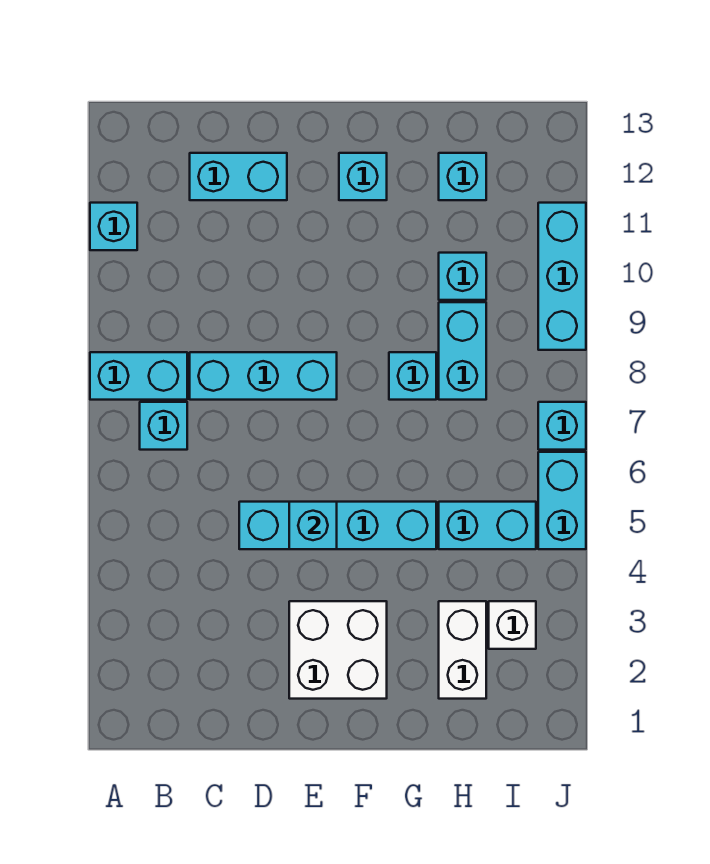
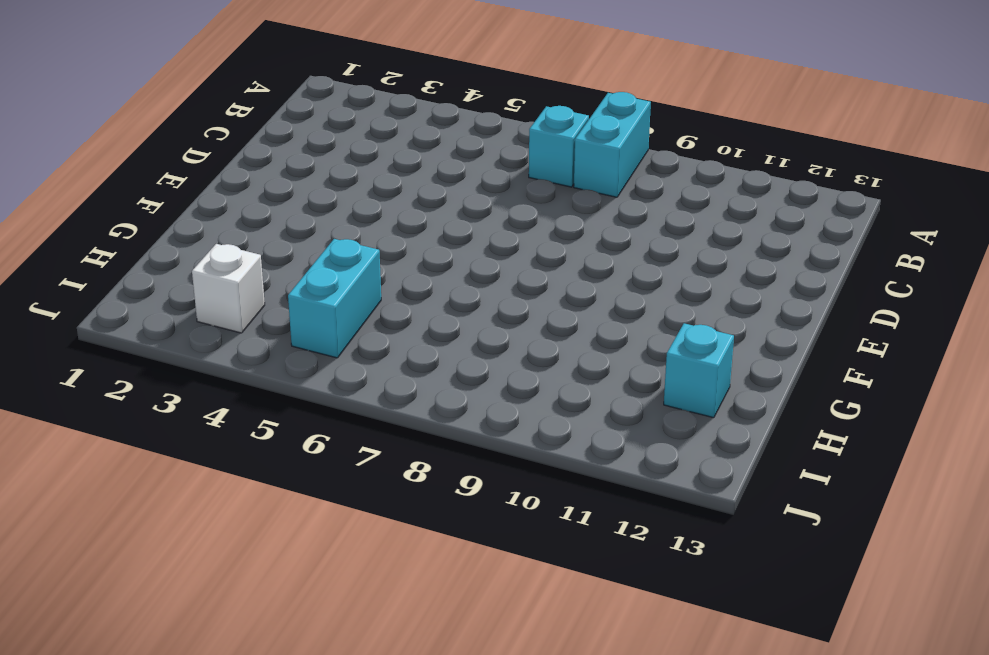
none -> cyan brick A11 level 1
none -> cyan brick C8:E8 level 1
none -> cyan brick C12:D12 level 1

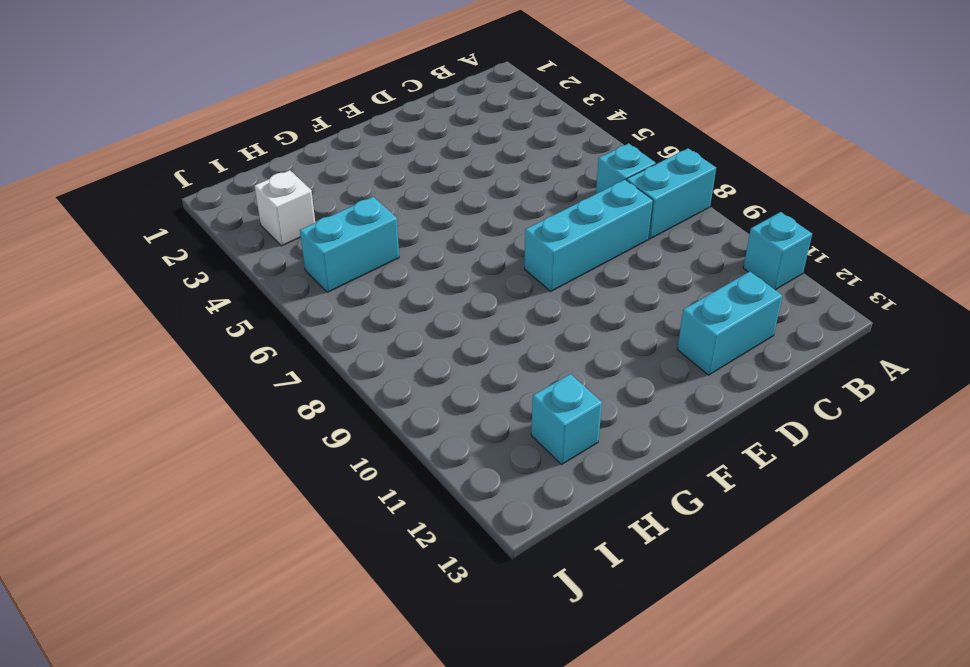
none -> cyan brick D5:G5 level 1
none -> white brick E2:F3 level 1
none -> cyan brick F12 level 1

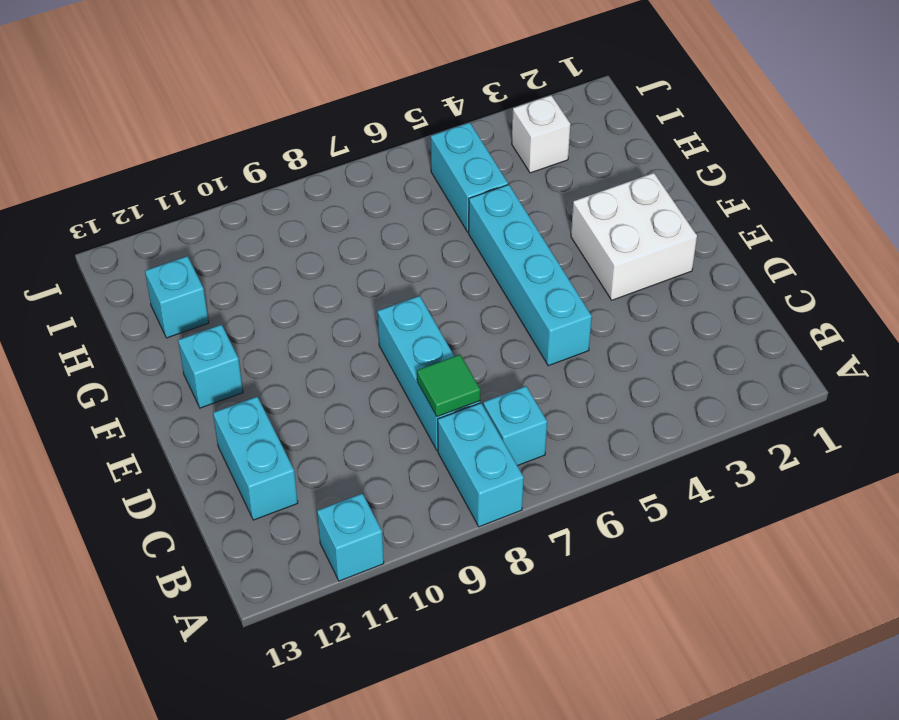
green tile C8 level 2 -> none
none -> cyan brick G8 level 1
none -> white brick H2:H3 level 1
none -> cyan brick H8:H9 level 1

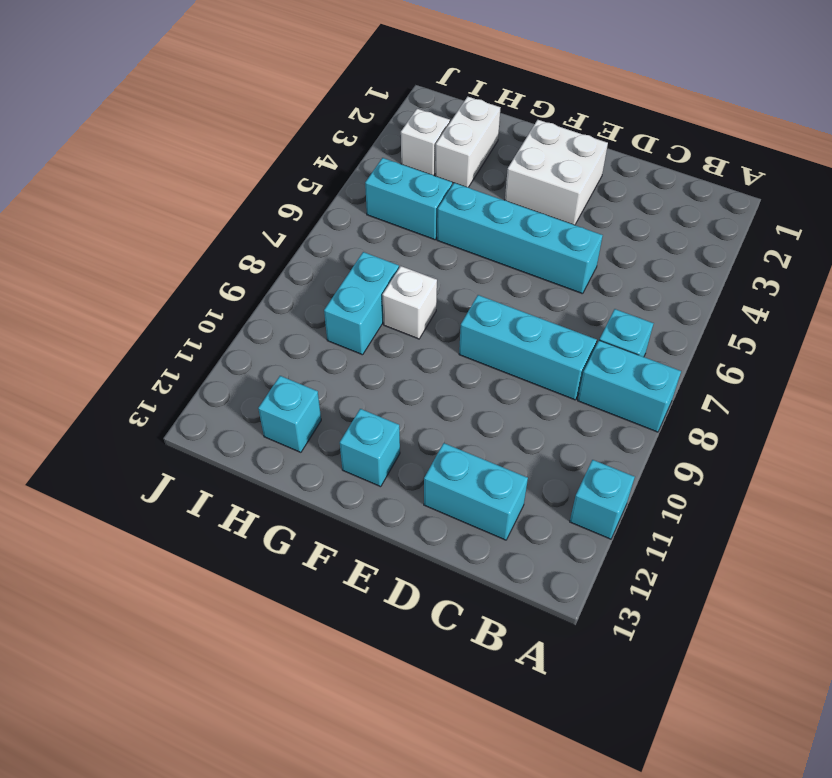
white brick G8 level 1 -> cyan brick G8 level 1
none -> cyan brick H10 level 1
none -> cyan brick J5:J6 level 1
none -> cyan brick J7 level 1

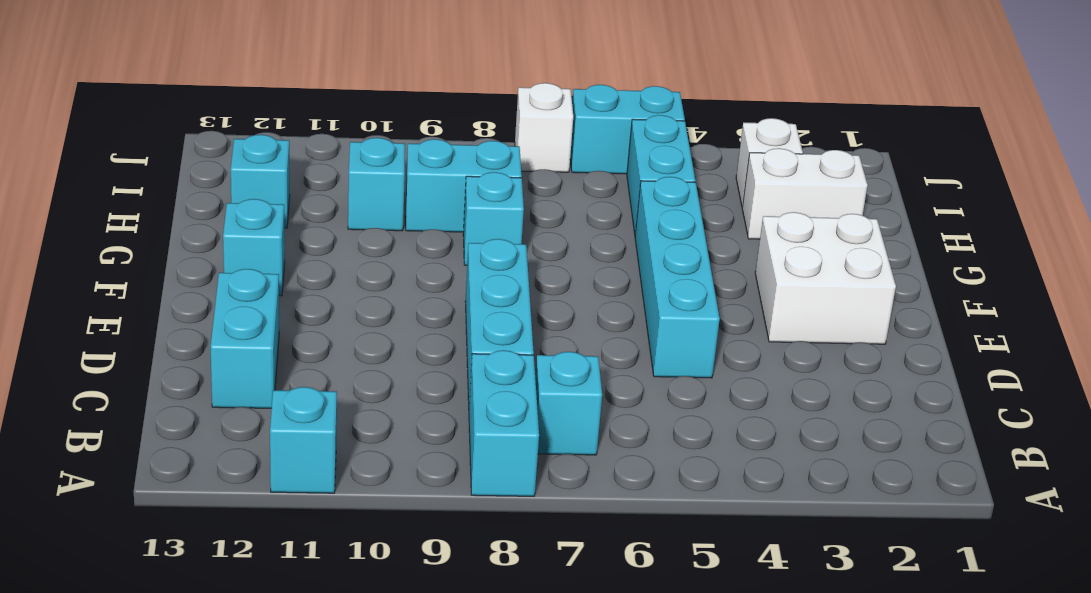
white brick J7 level 1 -> cyan brick J7 level 1
none -> cyan brick J9:J11 level 1
none -> cyan brick E5 level 2

